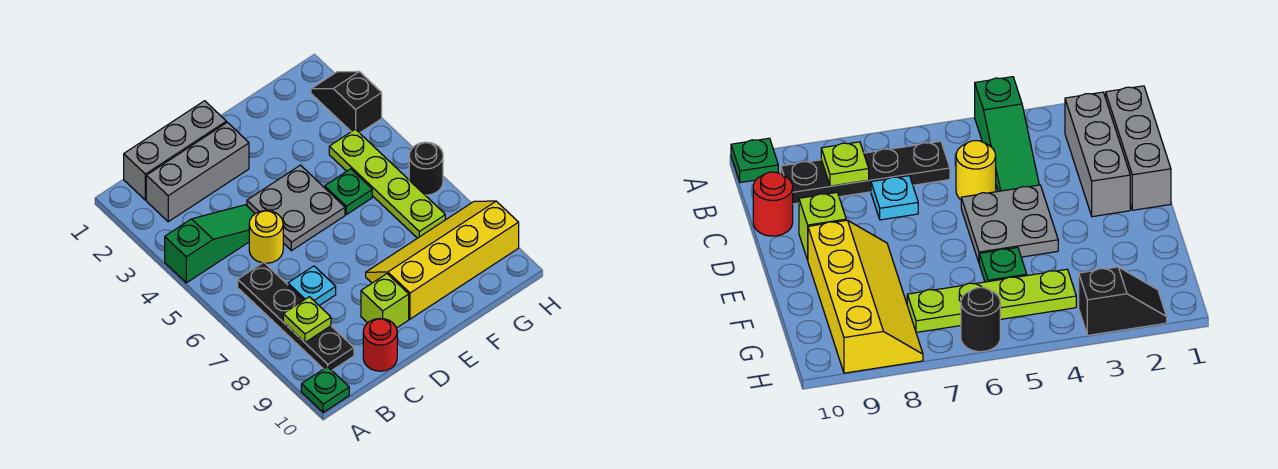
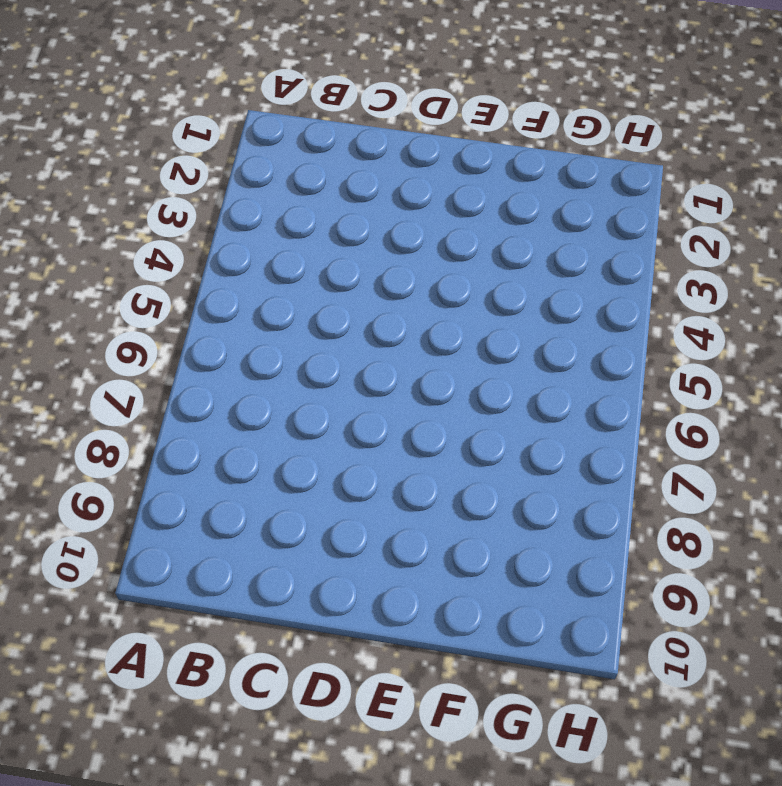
none -> green slope A4:C4 level 1 top A
none -> green plate A10 level 1
none -> grey brick B1:D1 level 1

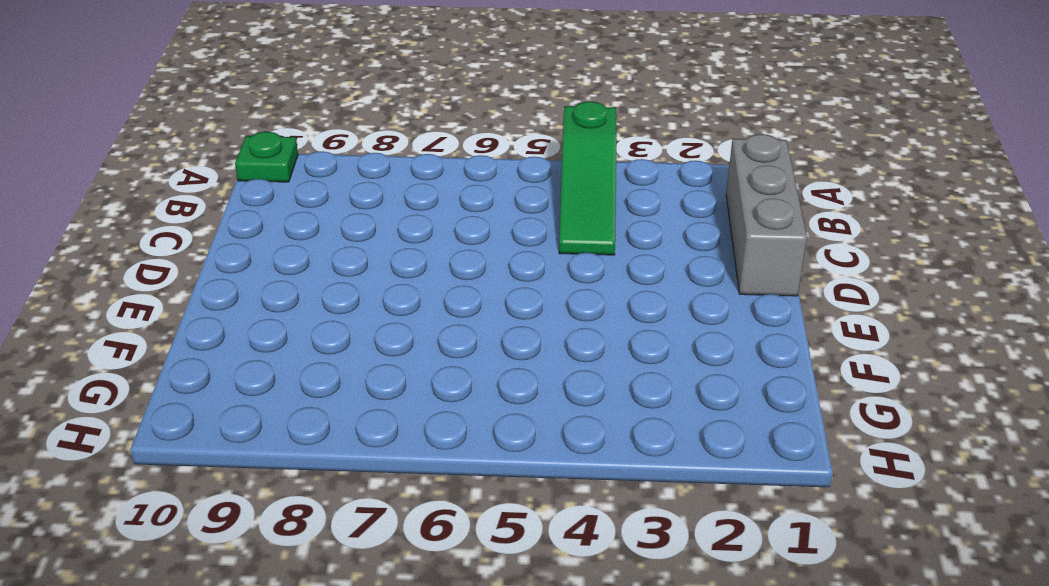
none -> grey brick B2:D2 level 1
none -> black plate B6:B9 level 1
none -> yellow round brick C5 level 1

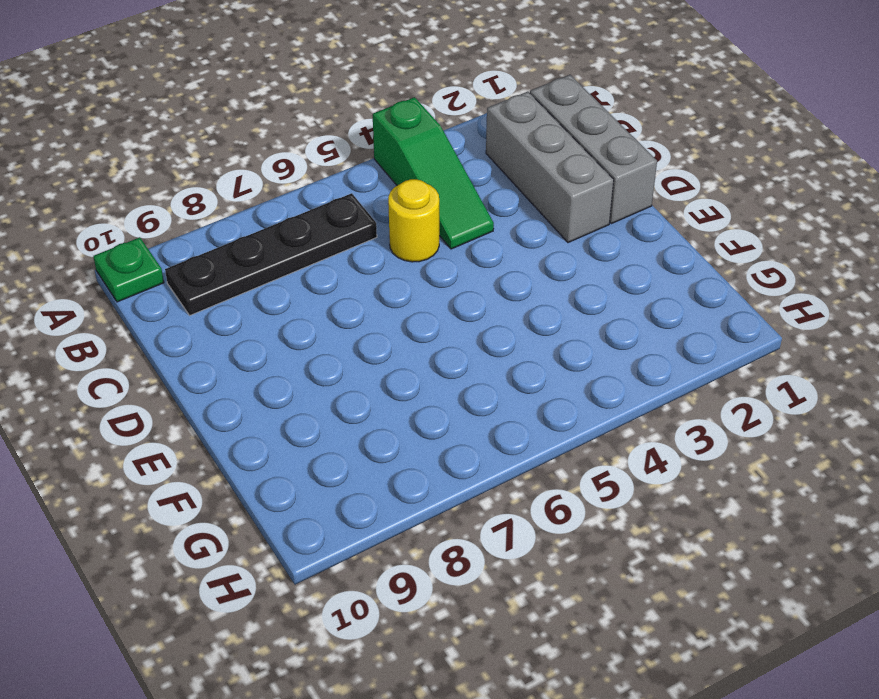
none -> cyan plate C7 level 1
none -> red round brick C10 level 1
none -> grey plate D4:E5 level 1

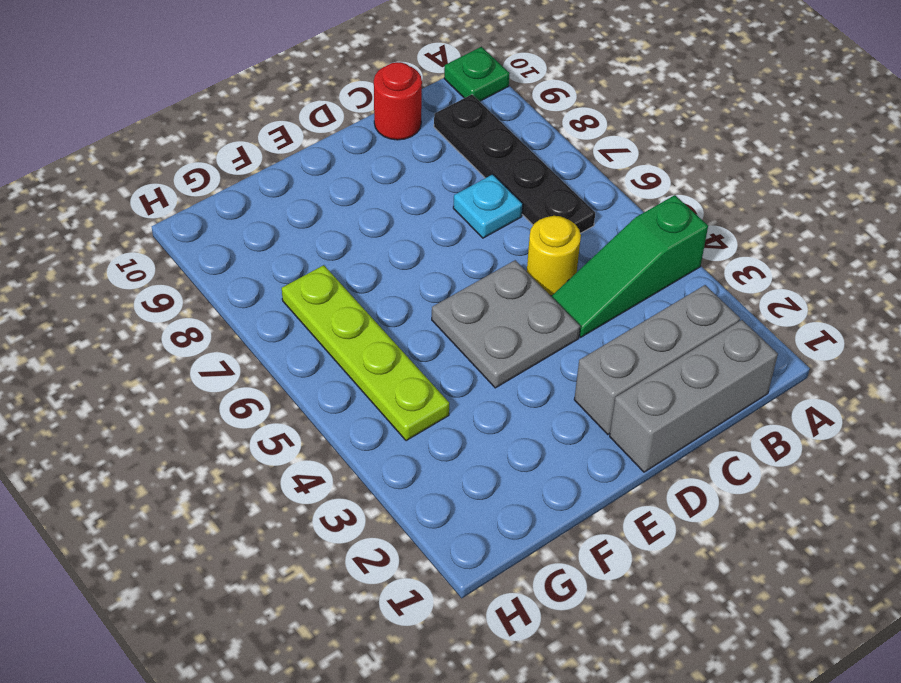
none -> lime brick D9 level 1
none -> yellow slope E8:H9 level 1 top 9
none -> green plate F5 level 1

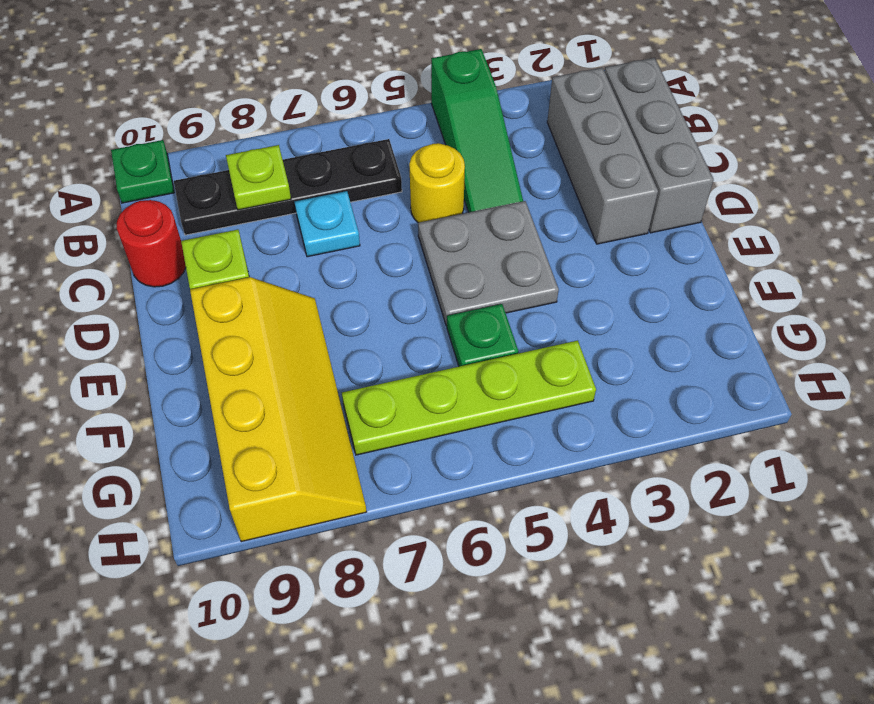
none -> black slope H2:H3 level 1 top 3
none -> black round brick H6 level 1

